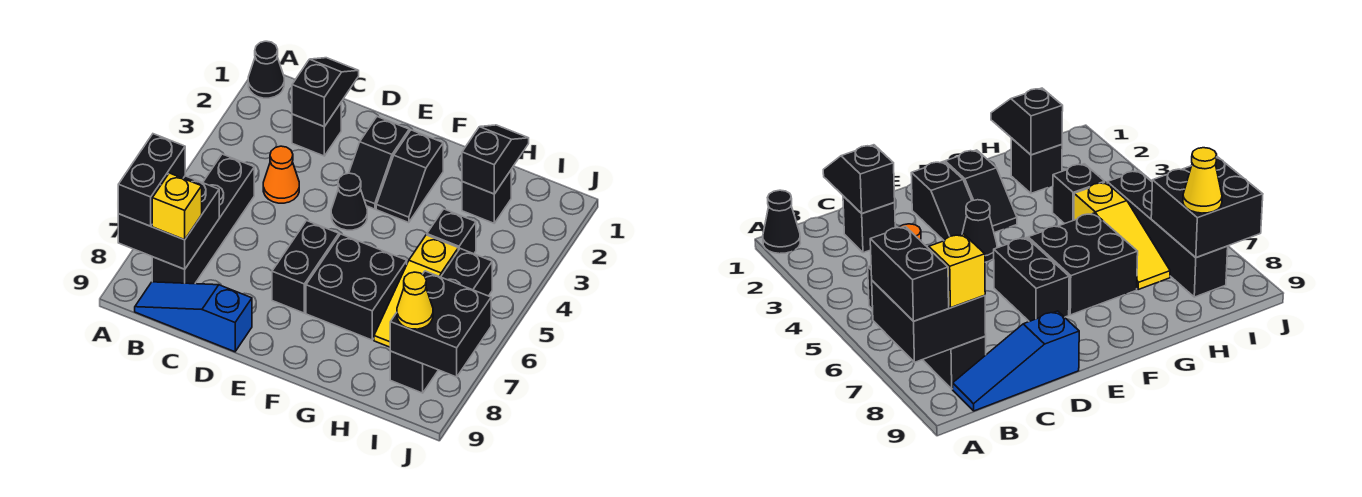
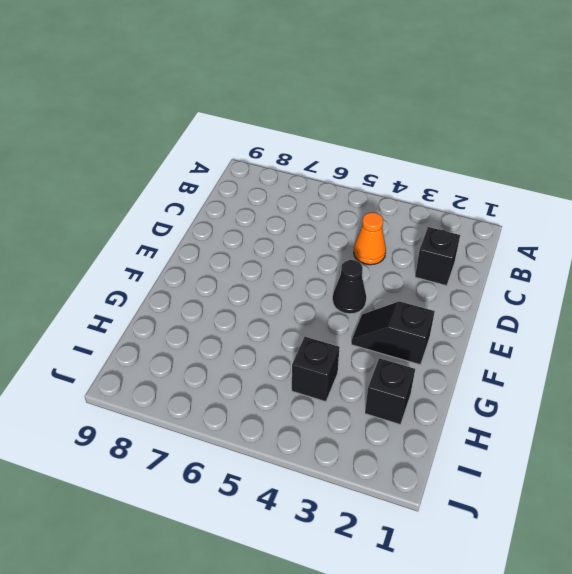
none -> black cone A1 level 1
none -> black brick B5:B8 level 1
none -> blue slope B9:D9 level 1 top D

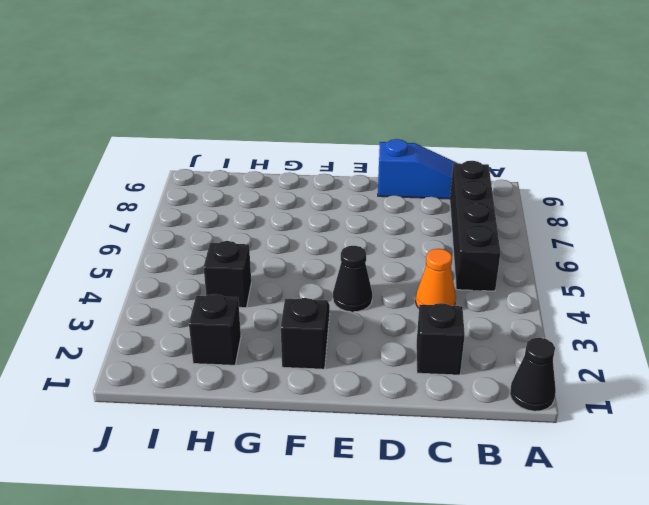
none -> black slope E2:E3 level 1 top 2
none -> black brick E6:E7 level 1
none -> black brick F6:G7 level 1

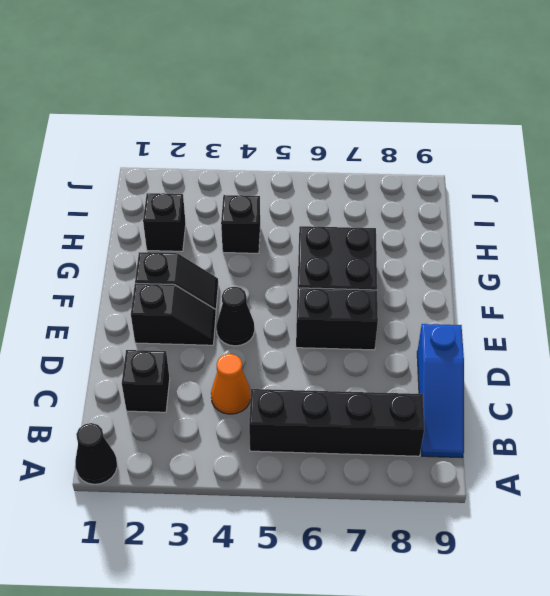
none -> yellow slope H5:H7 level 1 top 5
none -> black brick I5:I8 level 1
none -> black brick A7:B8 level 2

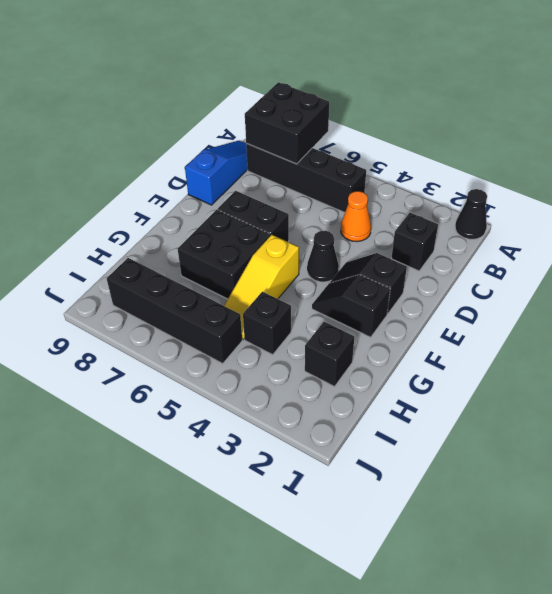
yellow slope F5:H5 level 1 top F -> yellow slope H5:H7 level 1 top 5
none -> black slope C1:C2 level 2 top 2
none -> black slope H1:H2 level 2 top 2
none -> black brick I7:J8 level 2

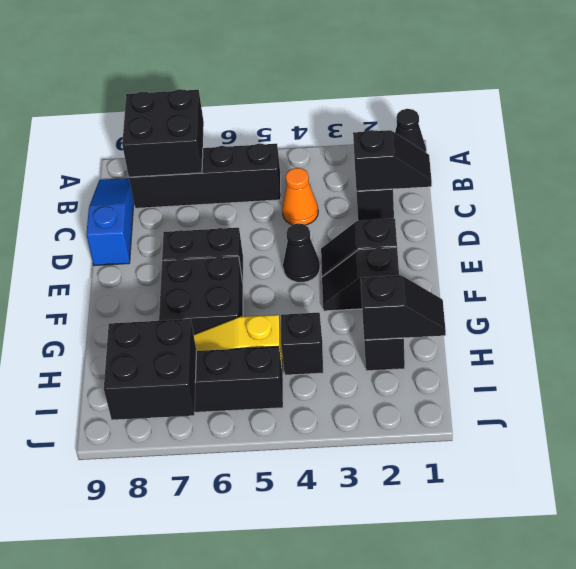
none -> black brick A7:A8 level 3
none -> yellow brick B8 level 3
none -> yellow cone I8 level 3

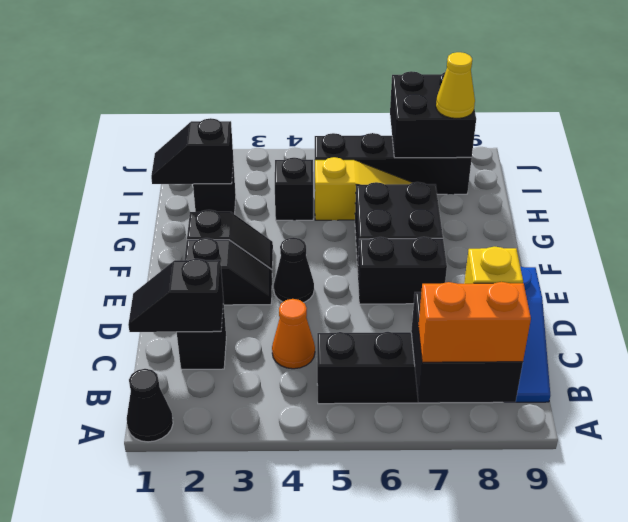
orange brick A7:A8 level 3 -> black brick A7:A8 level 3

